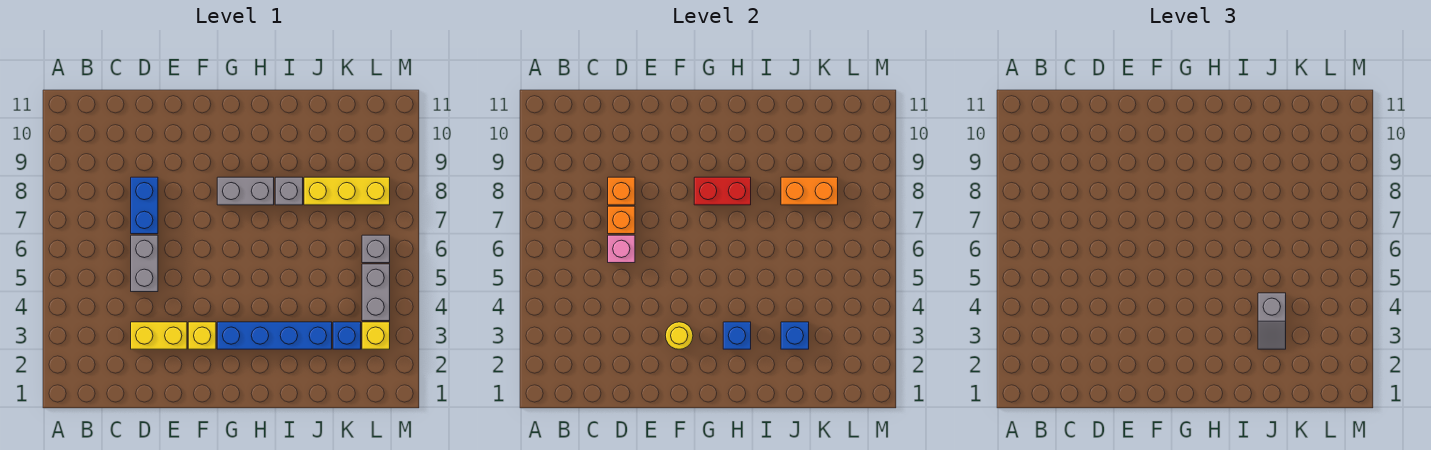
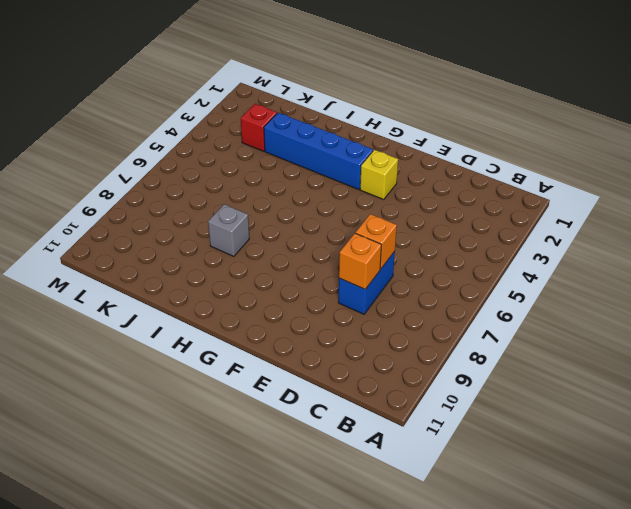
red brick K3 level 1 -> blue brick K3 level 1
none -> yellow brick D3:E3 level 1
none -> grey brick D5:D6 level 1
none -> grey brick G8:H8 level 1

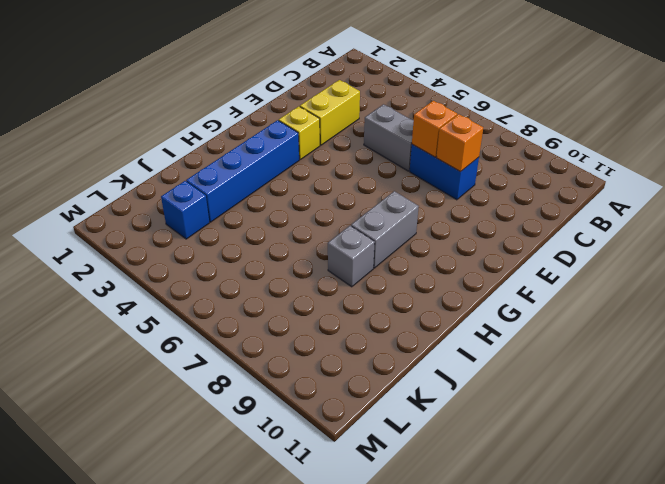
none -> yellow brick J8:L8 level 1
none -> yellow brick L3 level 1
none -> grey brick L4:L5 level 1

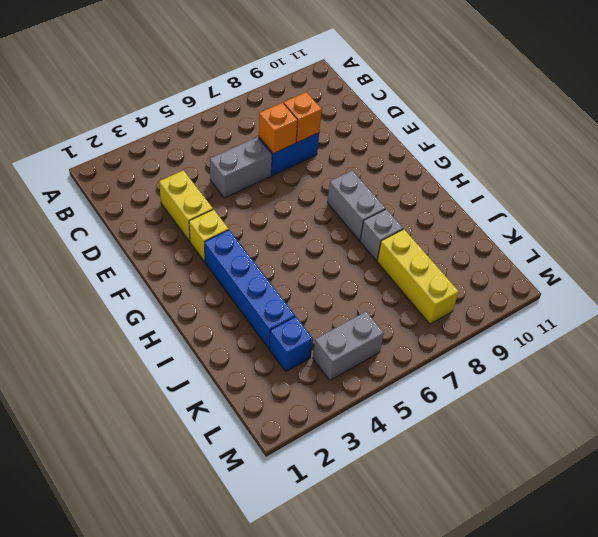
none -> yellow brick L3 level 1
none -> grey brick L6 level 1
none -> pink brick D6 level 2

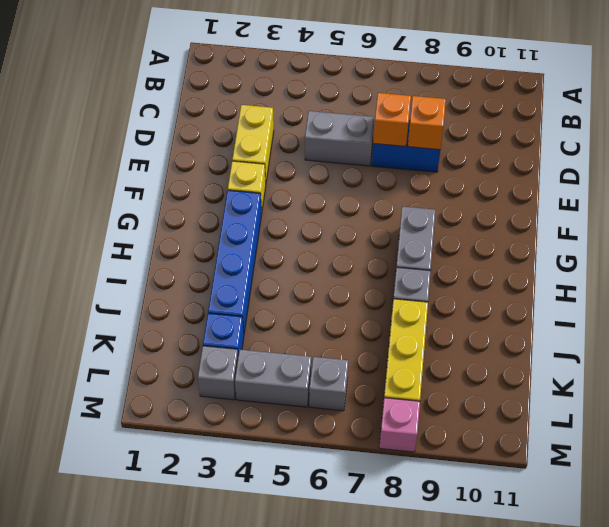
grey brick L3 level 1 -> yellow brick L3 level 1
pink brick M8 level 1 -> pink brick D6 level 2
none -> yellow round brick F3 level 2
none -> red brick G8:H8 level 2
none -> blue brick H3 level 2

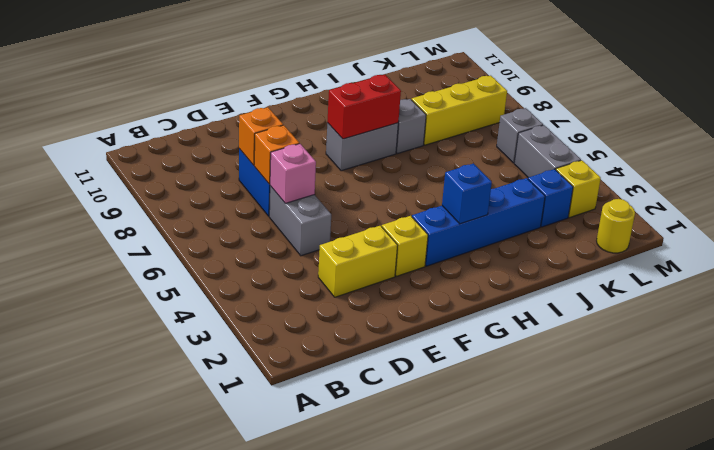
yellow round brick L1 level 1 -> yellow round brick F3 level 2
none -> blue brick J3 level 2
none -> orange brick J8:K8 level 2
none -> grey slope J3:J4 level 3 top 4

